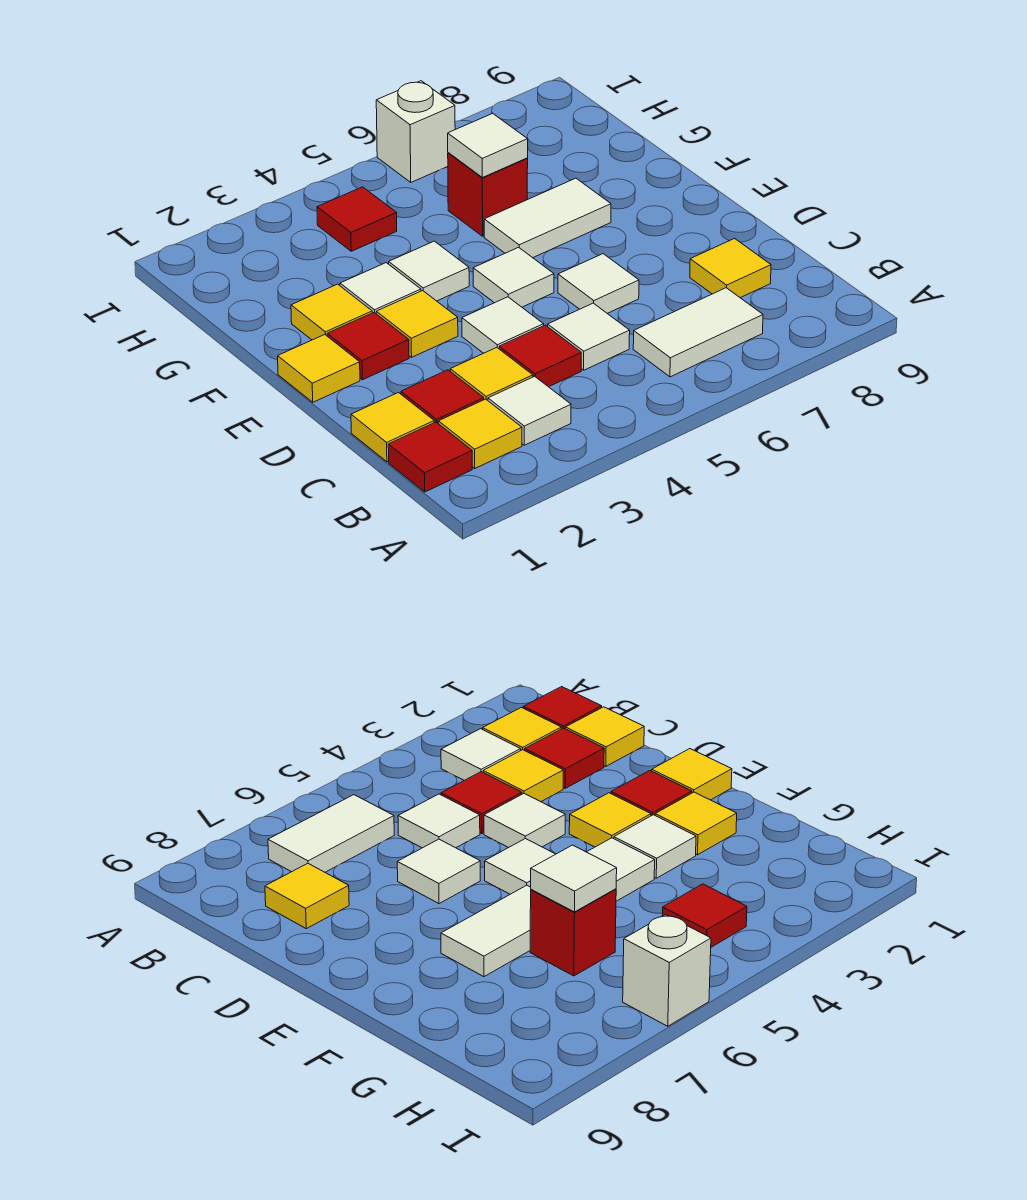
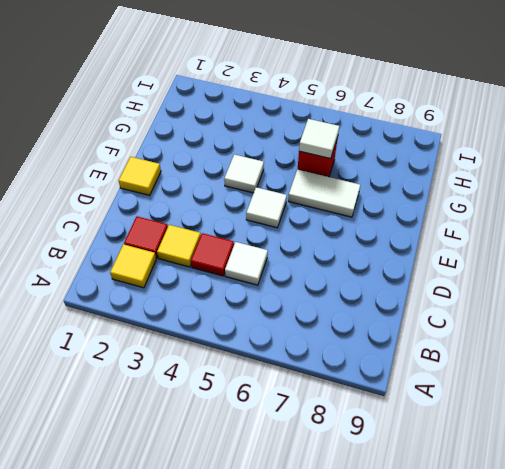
none -> red tile B1 level 1
none -> white tile B3 level 1
none -> white tile B6:B7 level 1

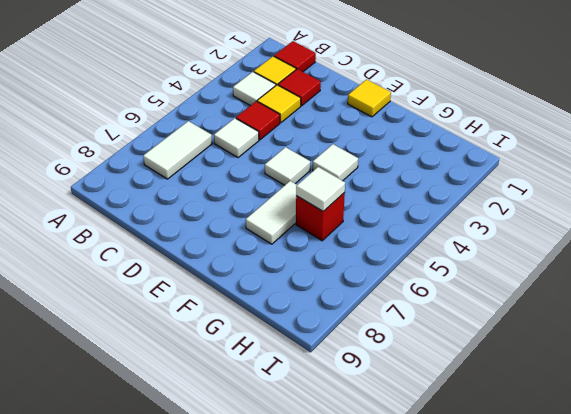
none -> yellow tile C1 level 1
none -> yellow tile C8 level 1
none -> white tile D4 level 1

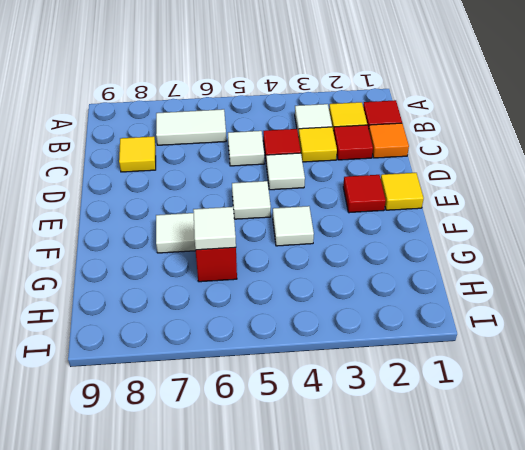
orange tile C1 level 1 -> yellow tile C1 level 1
none -> white tile D6 level 1
none -> yellow tile E3 level 1
none -> yellow tile F2 level 1

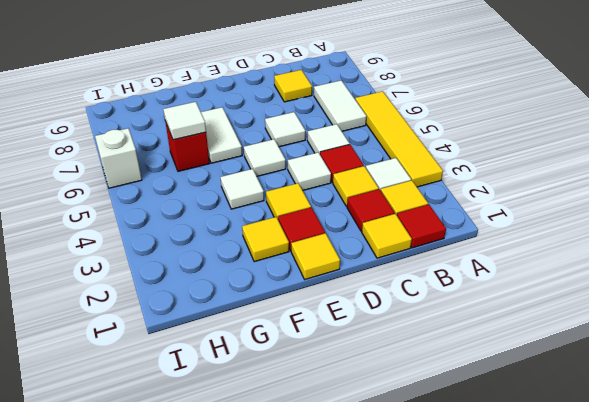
yellow tile A3:A6 level 1 -> none
none -> white tile F3 level 1
none -> red tile H4 level 1

